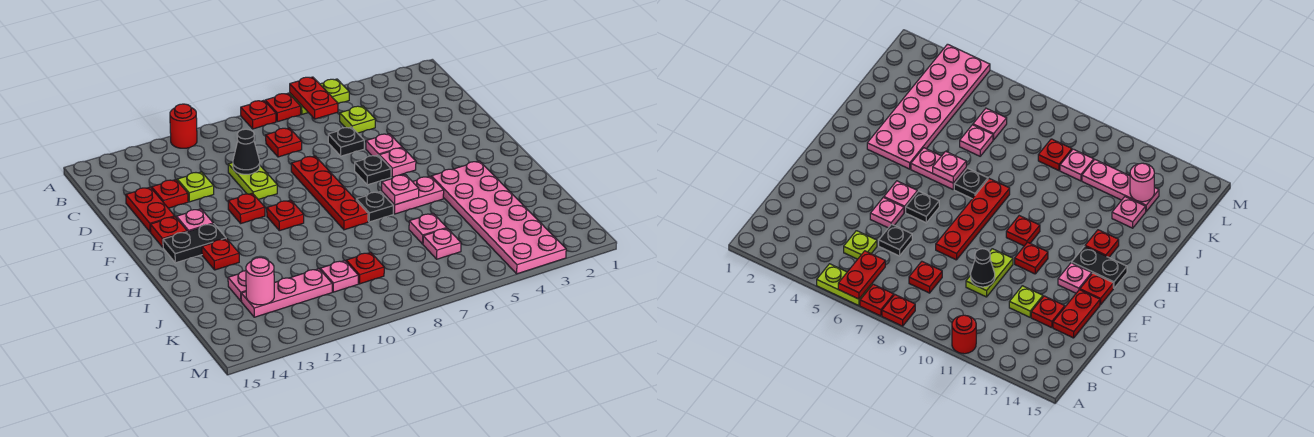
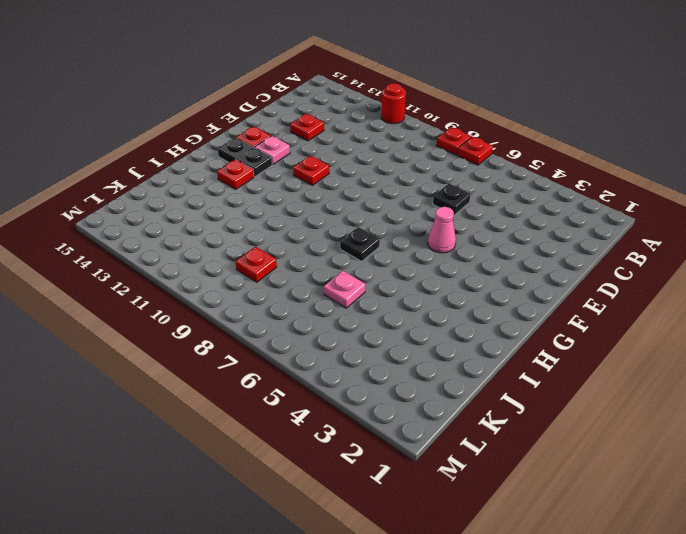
pink cone F5 level 1 -> pink plate F5 level 1
none -> lime plate A5:A6 level 1
none -> lime plate C5 level 1
none -> red plate C8 level 1
none -> lime plate D10:E10 level 1

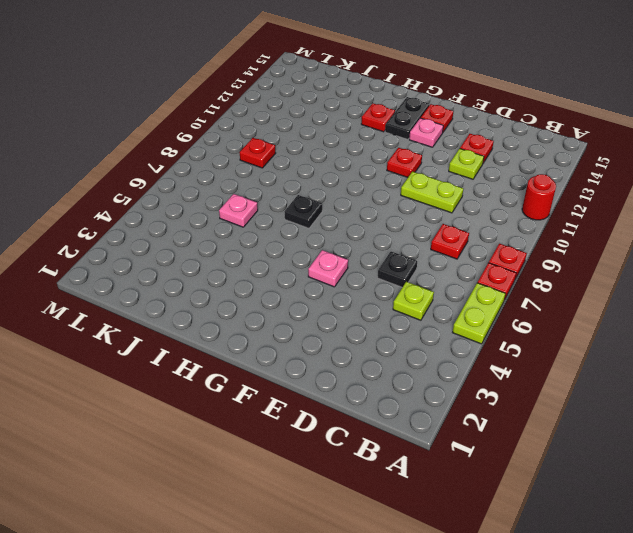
none -> red plate D14:E14 level 1
none -> pink plate E5 level 1
none -> red plate E8:H8 level 1
none -> black plate F6 level 1

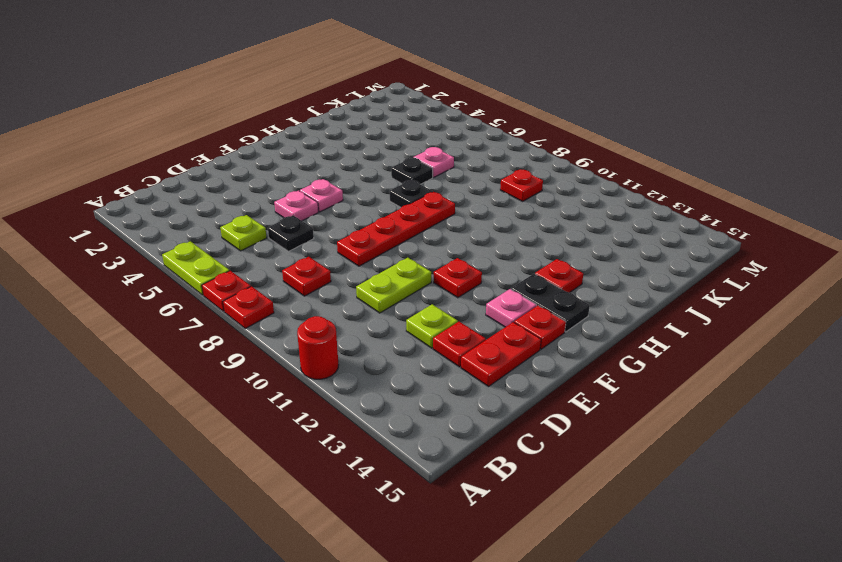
black plate I6 level 1 -> black plate F6 level 1
none -> red plate G10 level 1
none -> pink plate H3:M4 level 1
none -> pink plate H5:H6 level 1
none -> pink plate J13 level 1

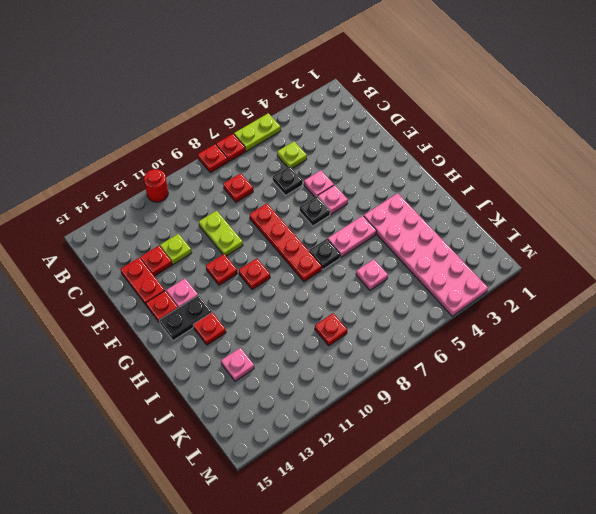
none -> pink plate K6 level 1
none -> pink plate K10 level 1
none -> pink plate K11:K13 level 1
none -> red plate A6:B6 level 2

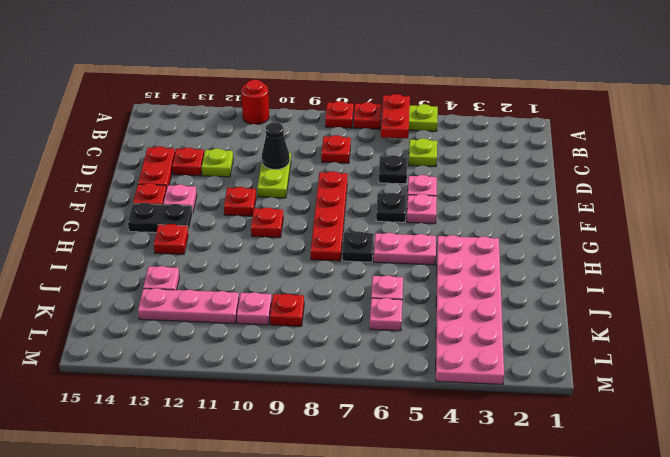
none -> pink plate H6 level 2
none -> pink round brick K13 level 2

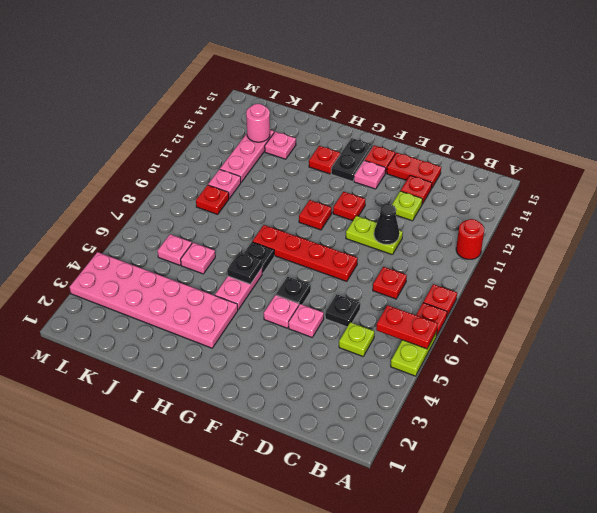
black plate H6 level 2 -> pink plate H6 level 2

